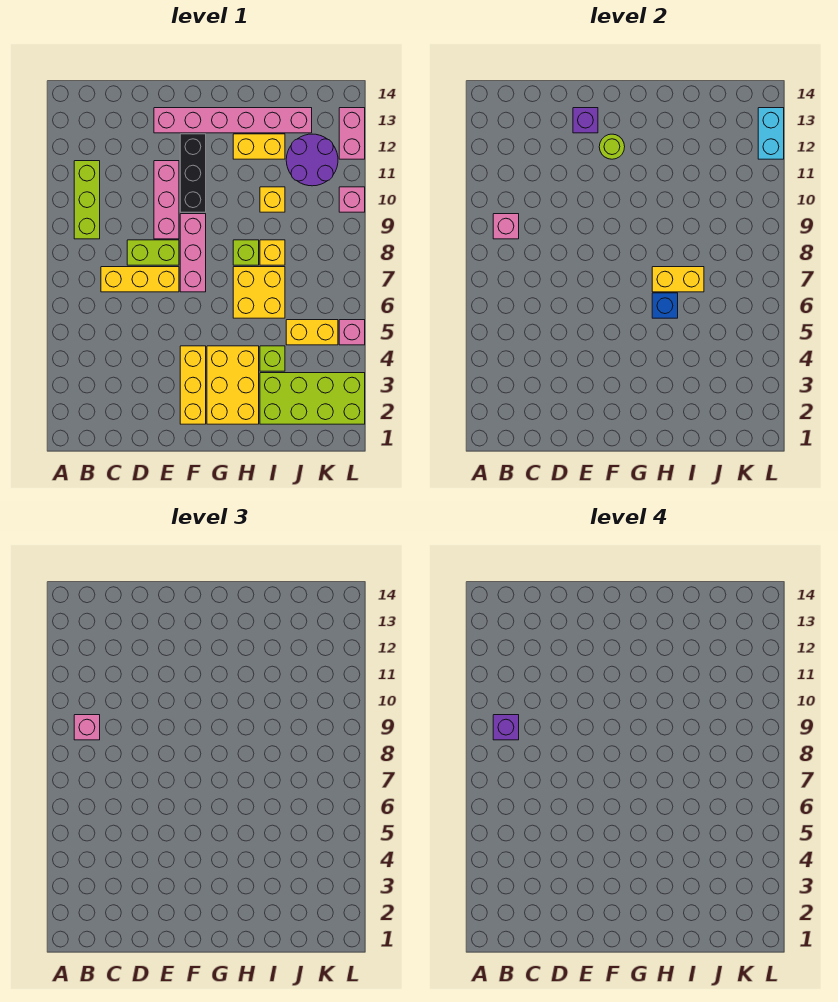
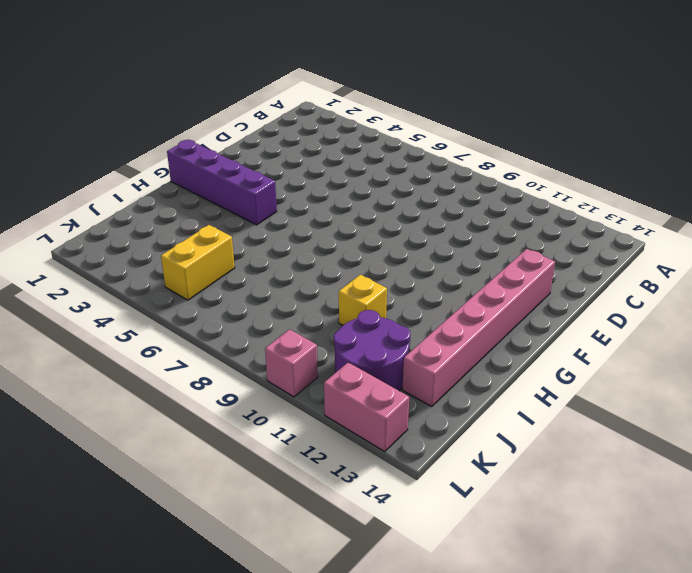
purple brick G1:G4 level 1 -> yellow brick G2:H4 level 1
none -> lime brick B9:B11 level 1
none -> yellow brick C7:E7 level 1
none -> lime brick D8:E8 level 1

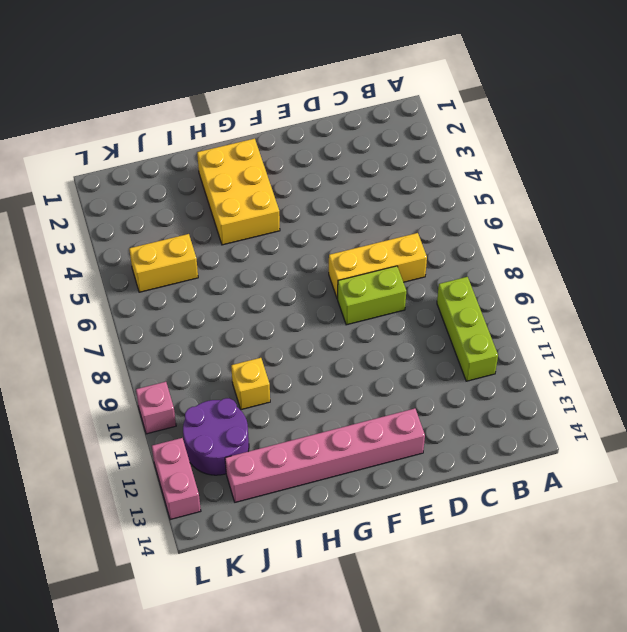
none -> pink brick E9:E11 level 1
none -> yellow brick F2:F4 level 1
none -> pink brick F7:F9 level 1

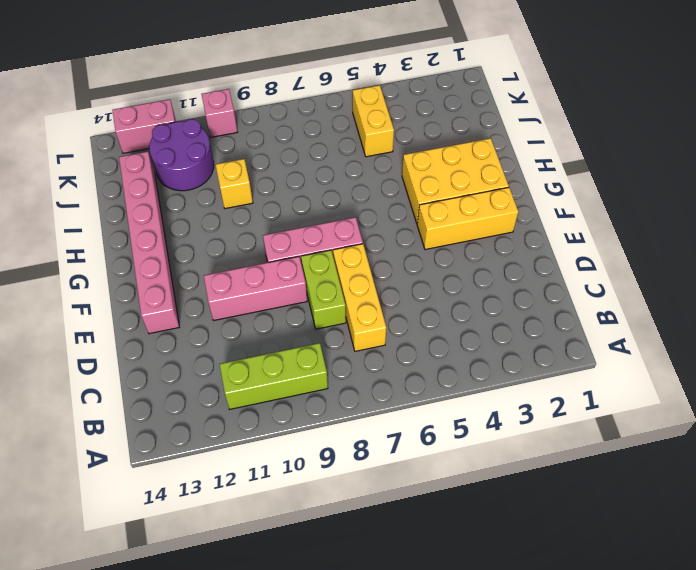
none -> black brick F10:F12 level 1
none -> yellow brick H6:I7 level 1
none -> lime brick H8 level 1

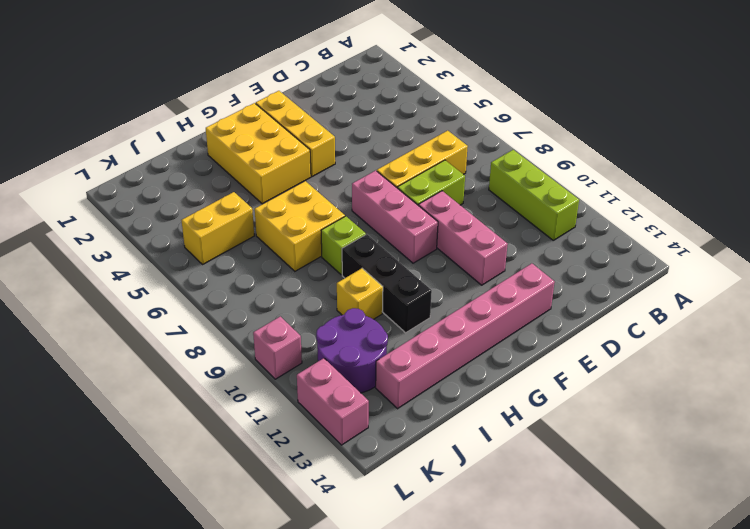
black brick H9:H11 level 1 -> black brick F10:F12 level 1
none -> yellow brick H12:I12 level 1
none -> lime brick I2:L3 level 1
none -> lime brick I4 level 1

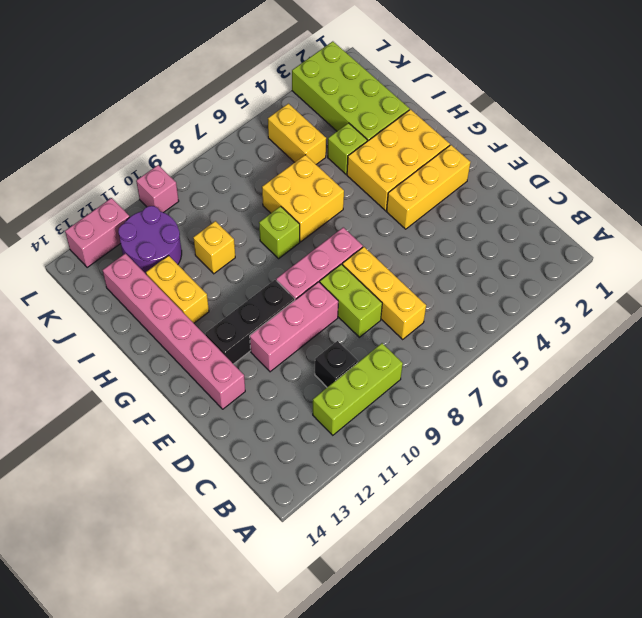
black brick C10 level 1 -> none
none -> yellow brick I8 level 1
none -> pink brick L5 level 1
none -> pink brick B9 level 2

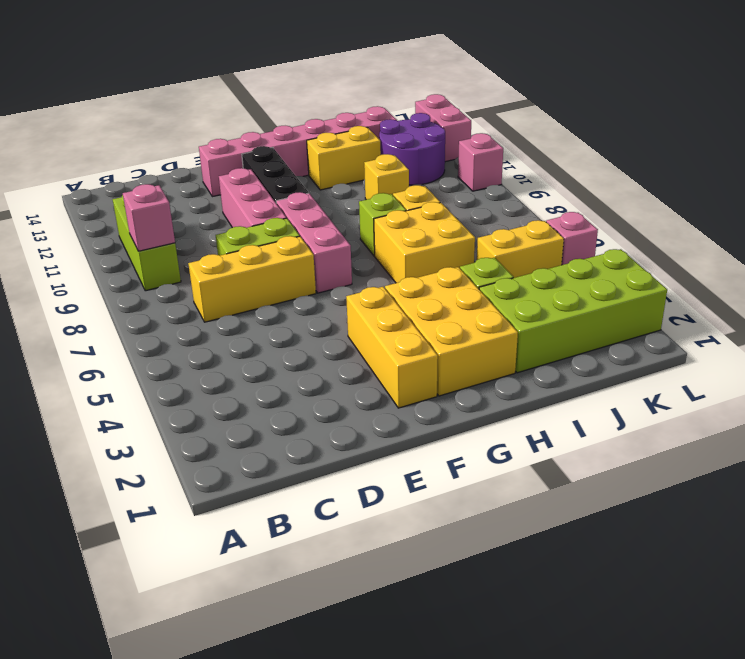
none -> purple brick E13 level 2
none -> lime round brick F12 level 2
none -> blue brick H6 level 2

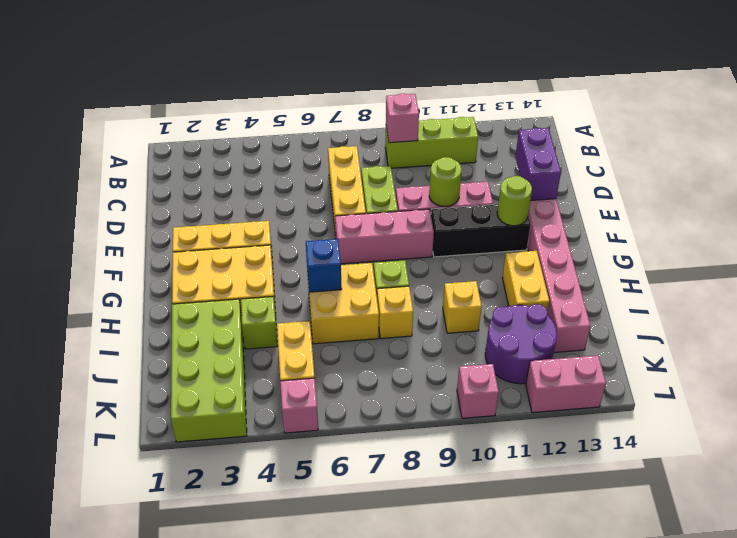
purple brick D13:E13 level 2 -> purple brick E13 level 2
lime round brick E10 level 2 -> none
none -> yellow brick H7:I7 level 2
none -> cyan brick L12:L13 level 2
none -> pink brick B9 level 3

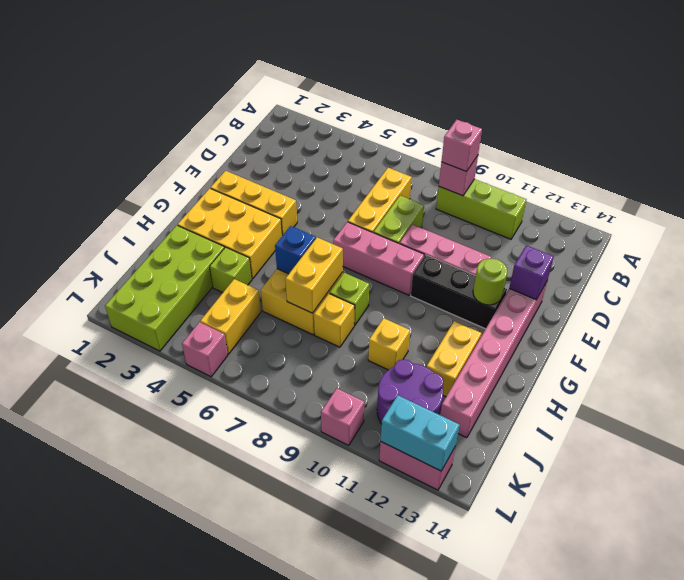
none -> purple brick B9 level 4

